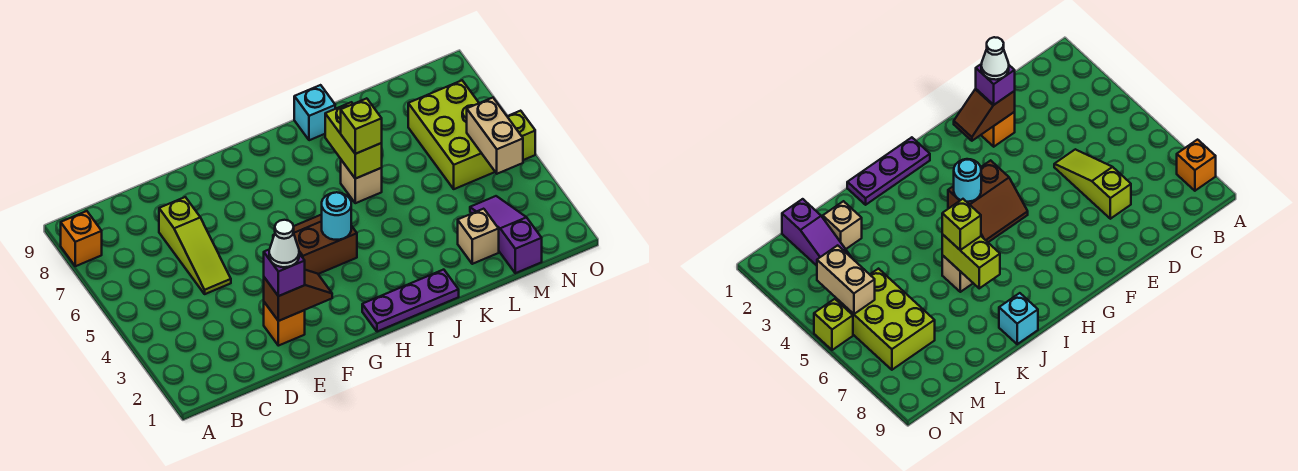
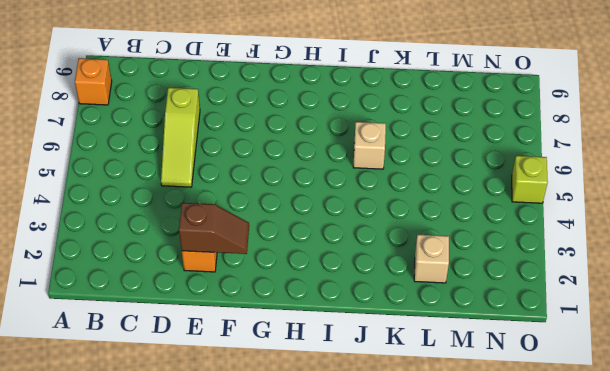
none -> brown slope G4:H5 level 1 top 4
none -> purple plate H1:J1 level 1
none -> cyan brick J9 level 1

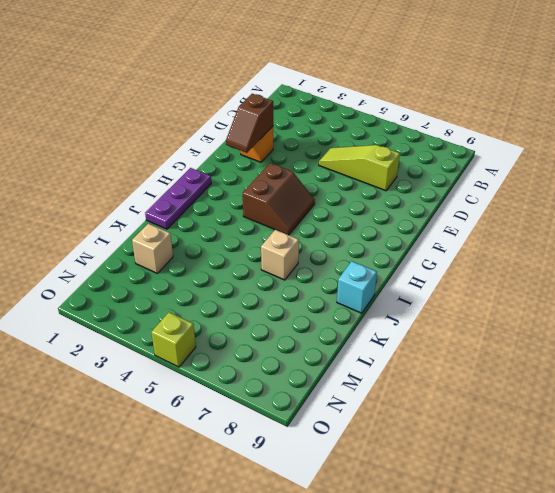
none -> orange brick A8 level 1
none -> purple slope M1:M3 level 1 top 1
none -> lime brick M5:N7 level 1

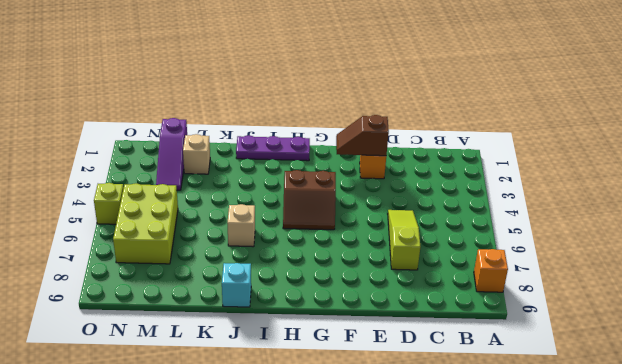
none -> cyan round brick H4 level 2
none -> lime brick J6:J7 level 2
none -> tan brick N4:N5 level 2

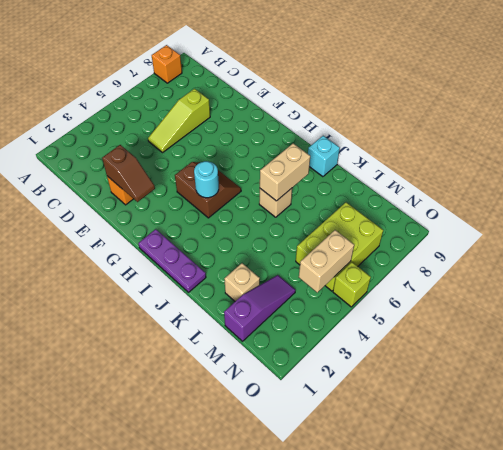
tan brick J6:J7 level 2 -> lime brick J6:J7 level 2
none -> purple brick E2 level 3
none -> lime brick J6 level 3
none -> white cone E2 level 4

